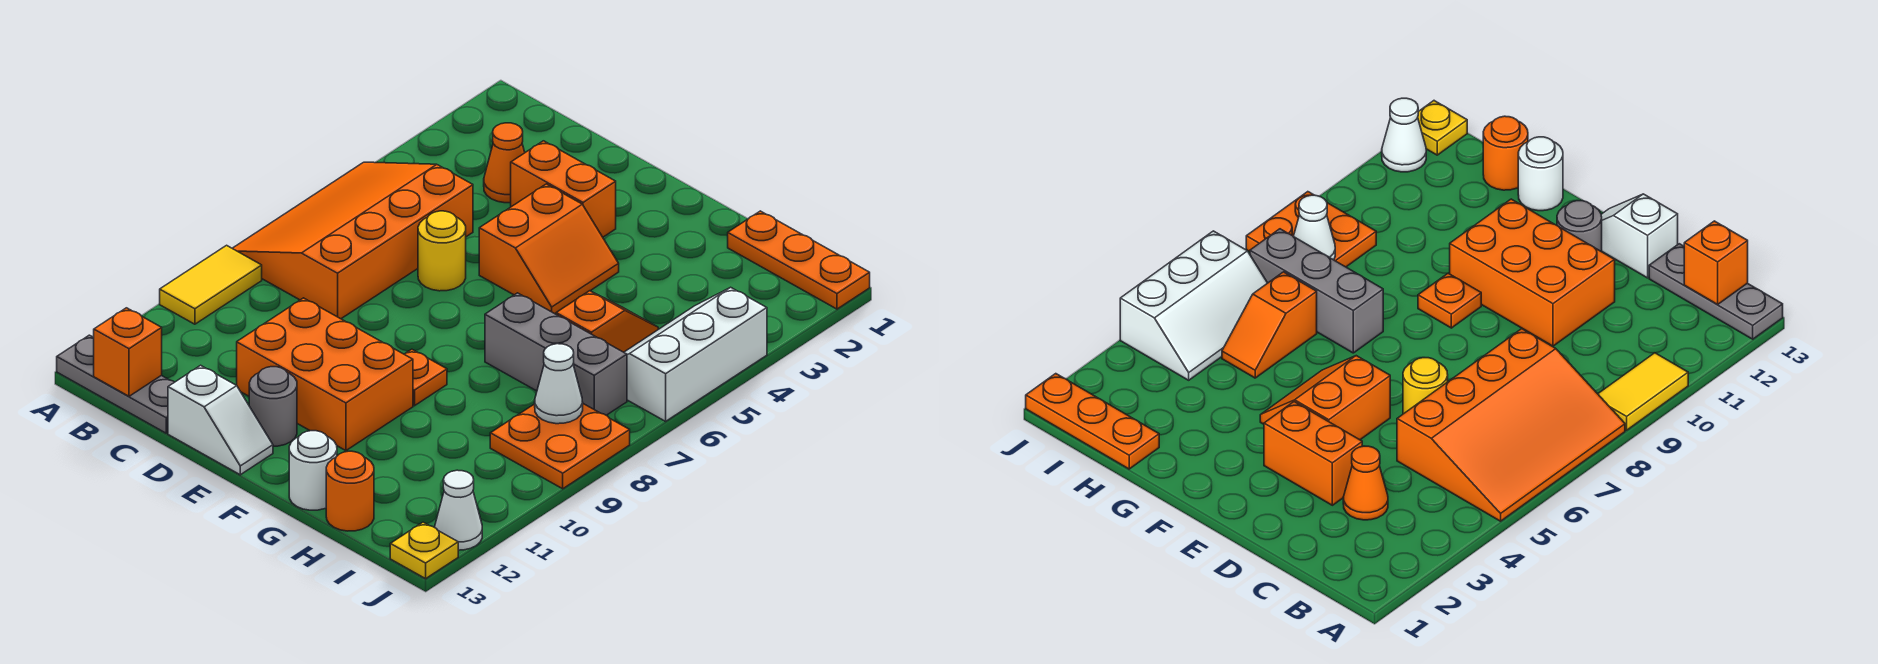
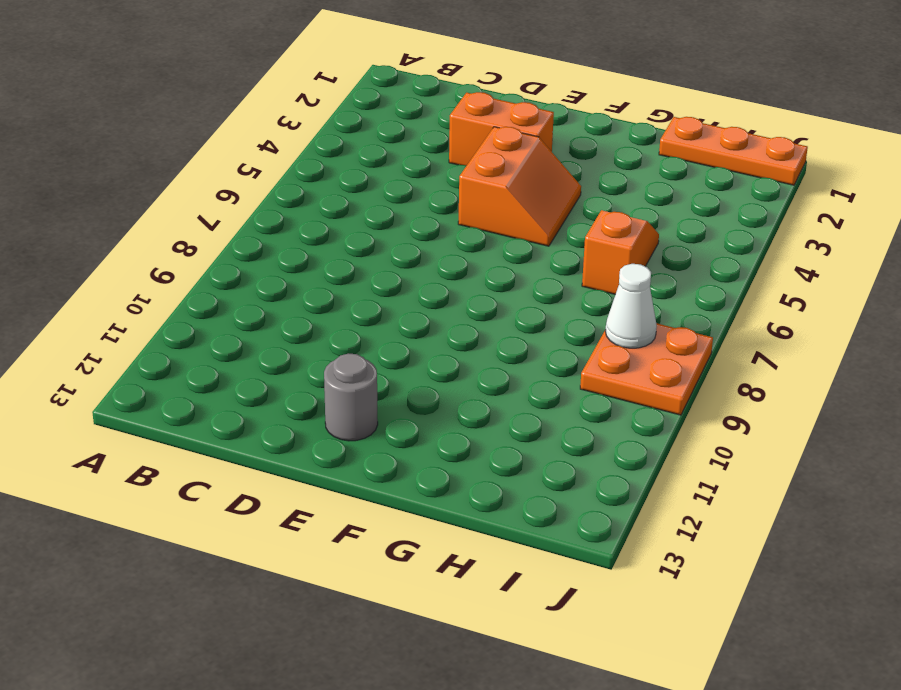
none -> orange slope A5:C8 level 1 top C
none -> yellow tile A9:A10 level 1
none -> grey plate A13:C13 level 1

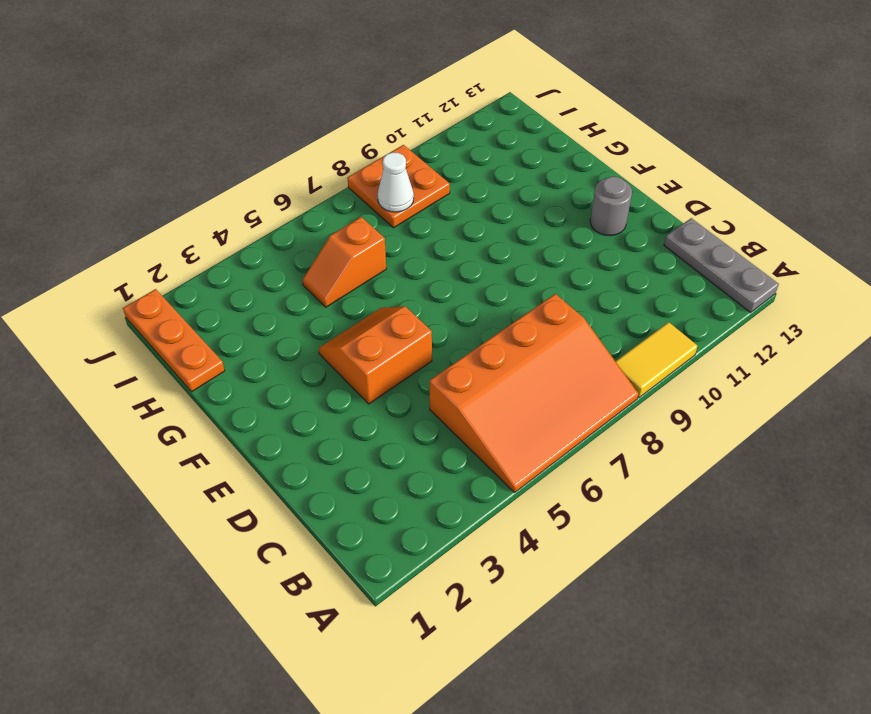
none -> orange cone C3 level 1
none -> orange brick D3:E3 level 1
none -> yellow round brick D6 level 1

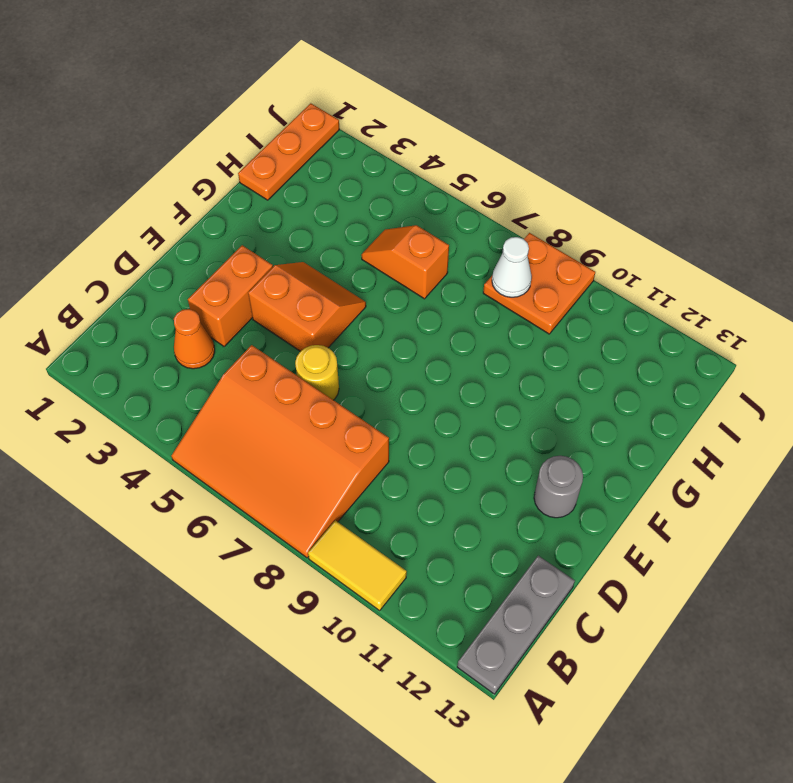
none -> orange brick D10:F11 level 1
none -> white slope D13:E13 level 1 top D
none -> orange plate F9 level 1

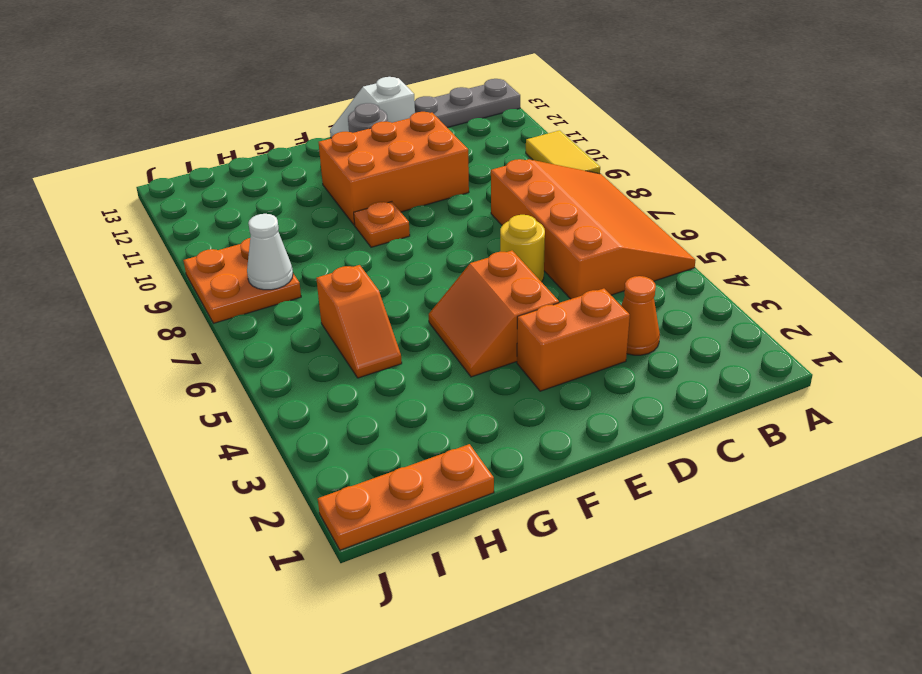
none -> grey brick G7:I7 level 1
none -> white round brick G13 level 1
none -> orange round brick H13 level 1

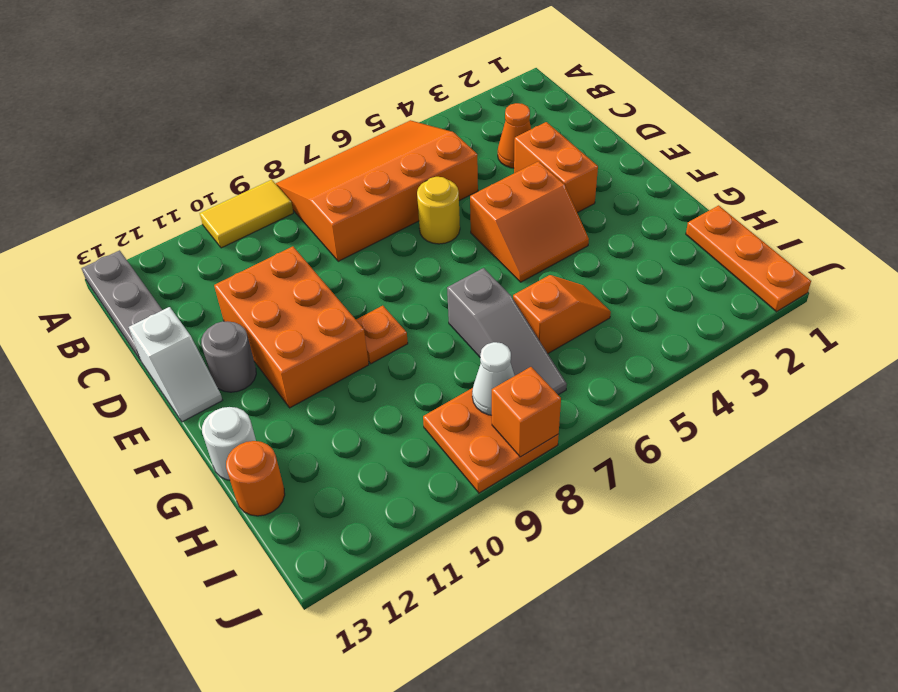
grey slope G7:I7 level 1 top G -> grey brick G7:I7 level 1
orange brick J8 level 2 -> orange brick B13 level 2
none -> white slope I4:J6 level 1 top J
none -> white cone J12 level 1
none -> yellow plate J13 level 1

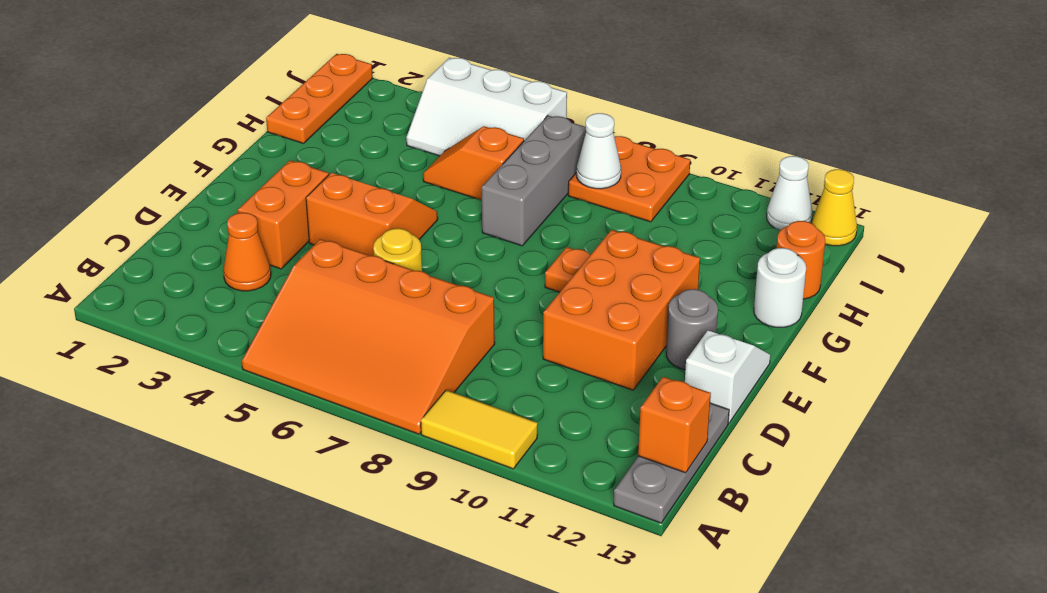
yellow cone J13 level 1 -> yellow plate J13 level 1

